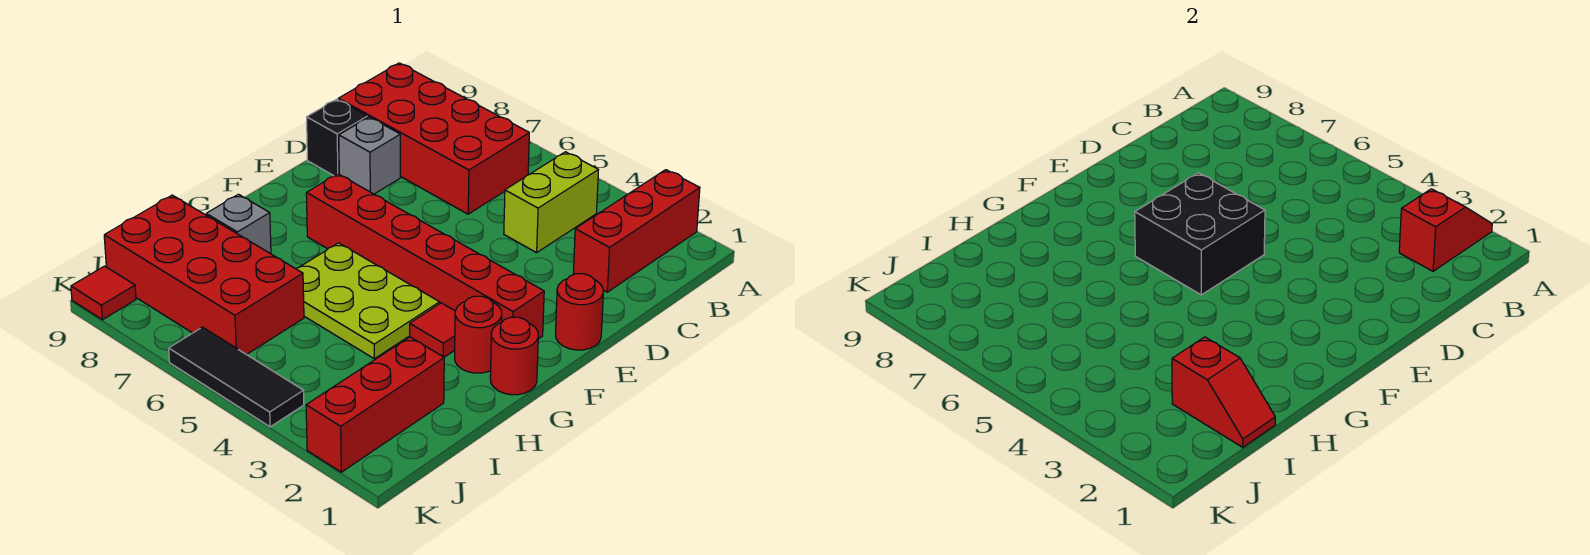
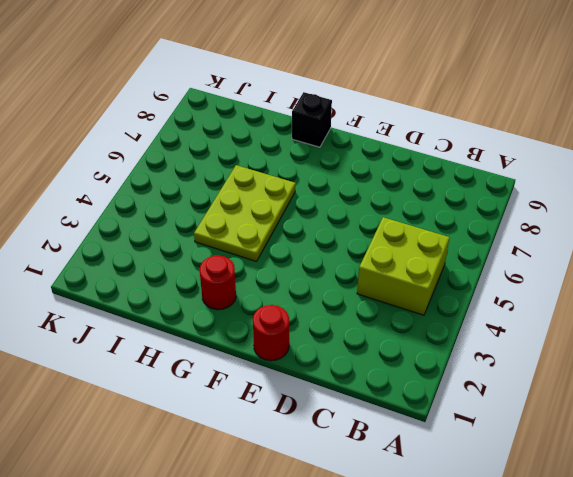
lime brick B4:C5 level 1 -> lime brick B4:C4 level 1
black brick G9 level 1 -> black brick D9 level 1
none -> red brick A2:C2 level 1
none -> red brick B6:C9 level 1
none -> grey brick D8 level 1

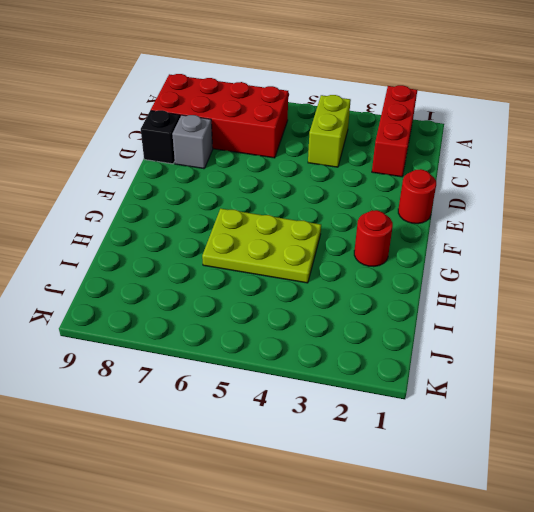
none -> red brick F2:F7 level 1
none -> red round brick G1 level 1
none -> red tile G3 level 1

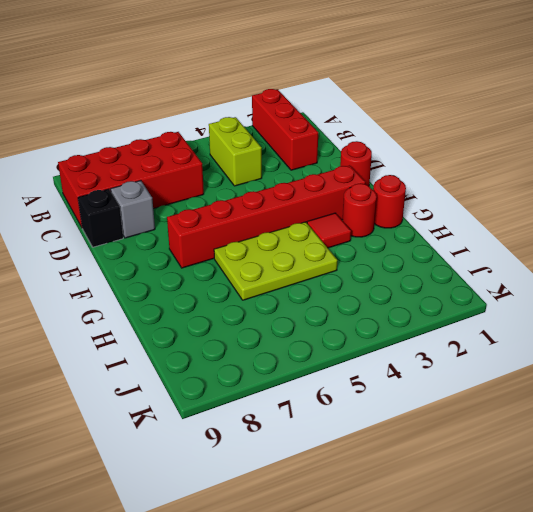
none -> grey brick H8 level 1
none -> red brick I2:K2 level 1
none -> red brick I6:J9 level 1

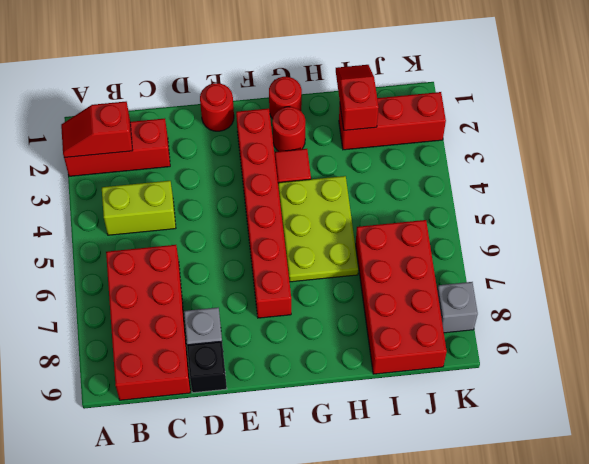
grey brick K8 level 1 -> grey brick H8 level 1
none -> black tile K4:K6 level 1
none -> red tile K9 level 1
none -> black brick E5:F6 level 2

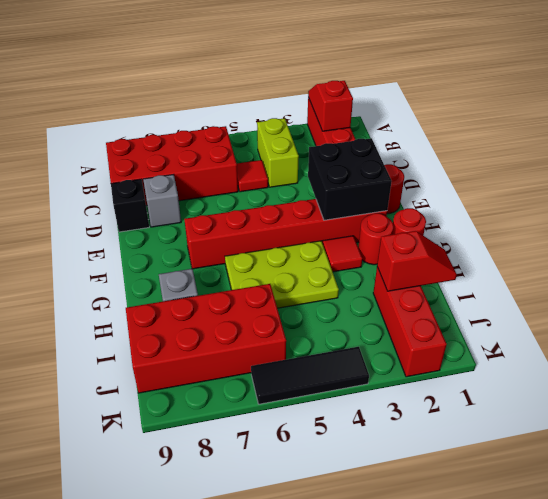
red tile C5 level 1 -> red tile K9 level 1
black brick E2:F3 level 2 -> black brick E5:F6 level 2

